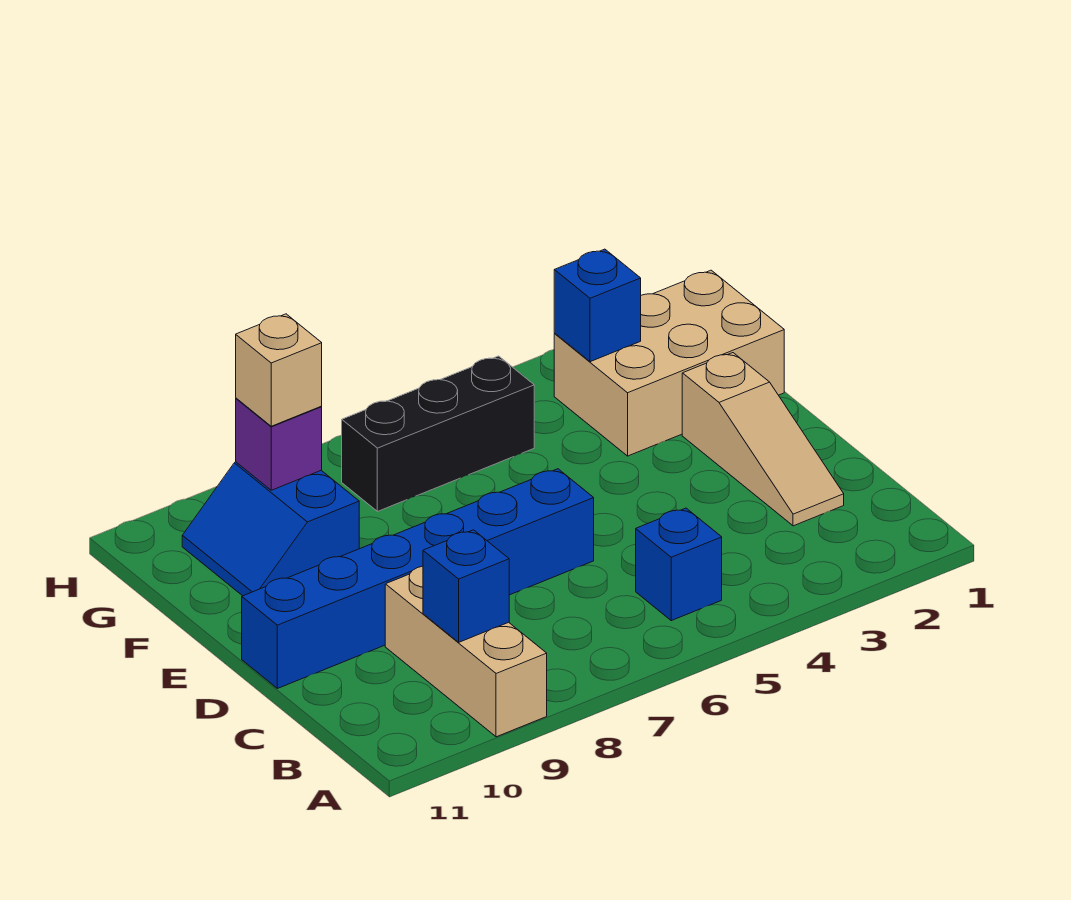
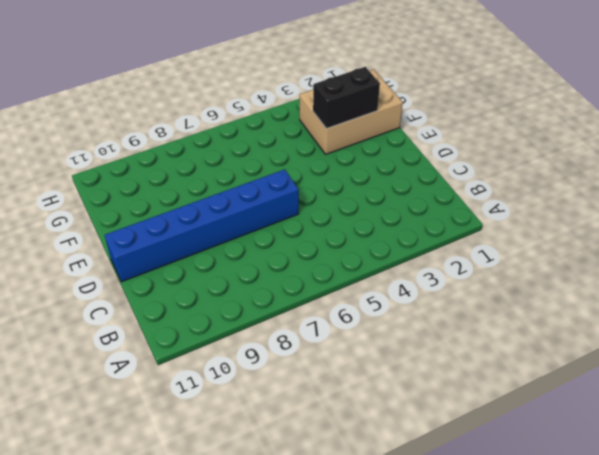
black brick F2:F3 level 2 -> none
none -> tan brick A9:C9 level 1
none -> blue brick B5 level 1

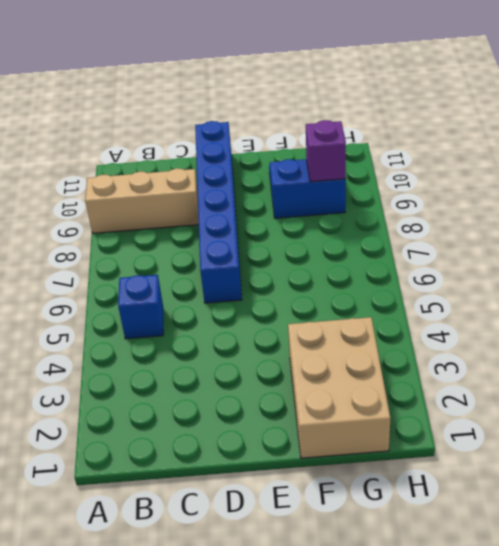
none -> tan slope C2:E2 level 1 top E
none -> black brick G5:G7 level 1

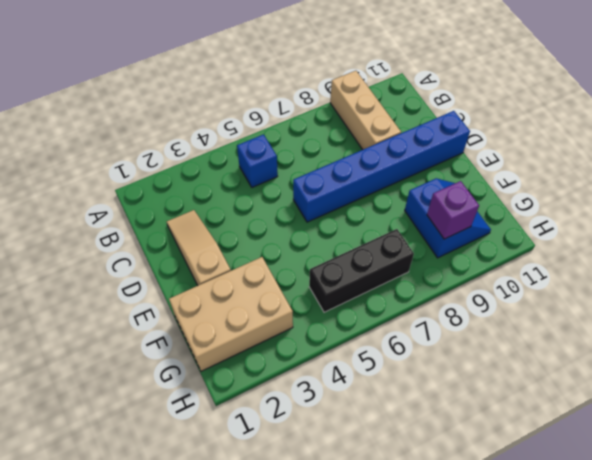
none -> blue brick B9 level 2
none -> blue brick G3 level 2

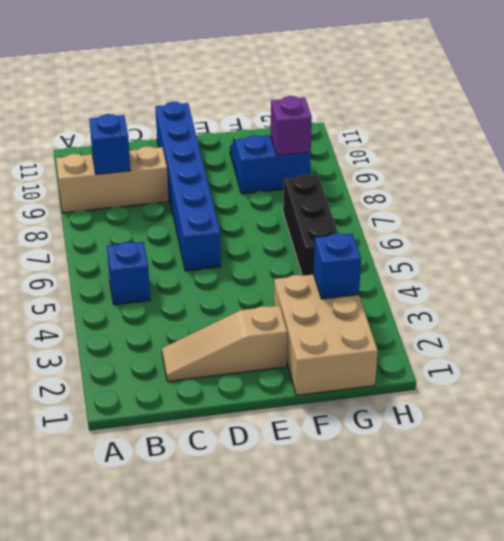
none -> tan brick G9 level 3

